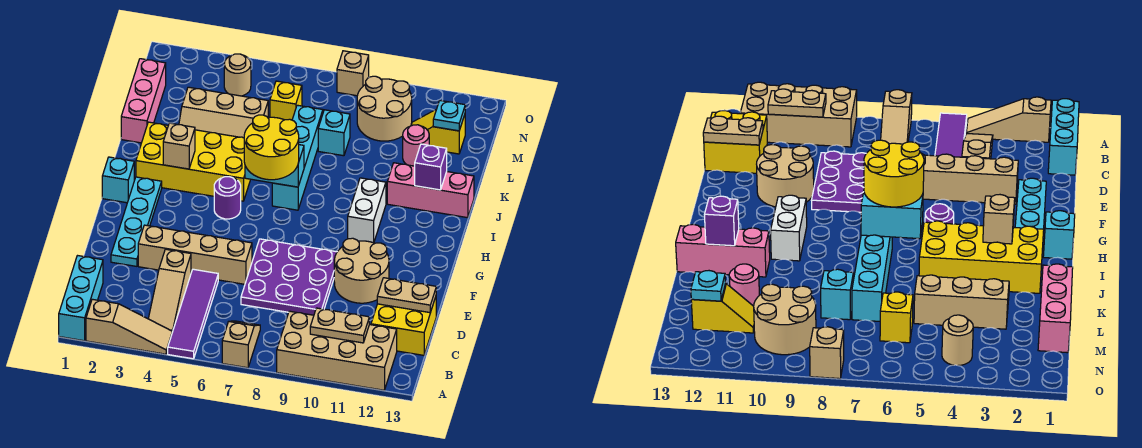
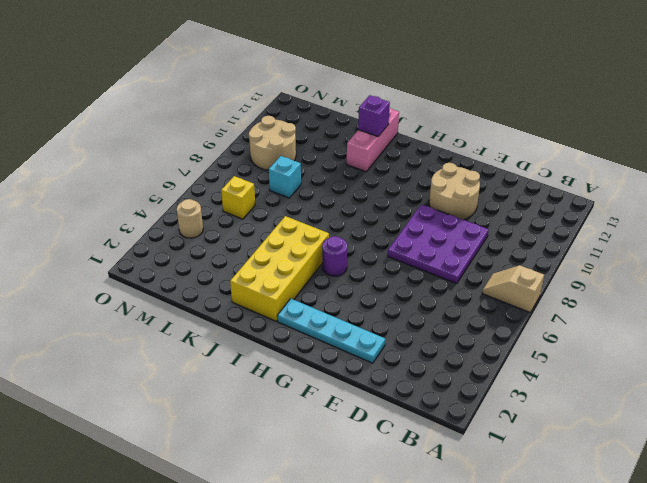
none -> cyan brick A1:C1 level 1
none -> tan slope A2:A4 level 1 top 2
none -> purple tile A5:D5 level 1
none -> tan brick A9:B12 level 1

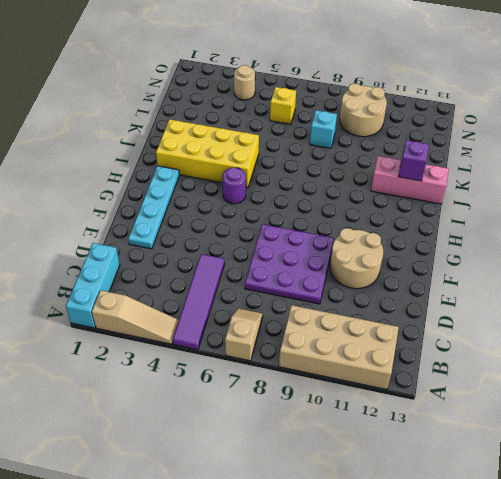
none -> tan slope B4:D4 level 1 top D
none -> yellow brick C12:D13 level 1
none -> tan brick E3:E6 level 1
none -> cyan brick H1 level 1

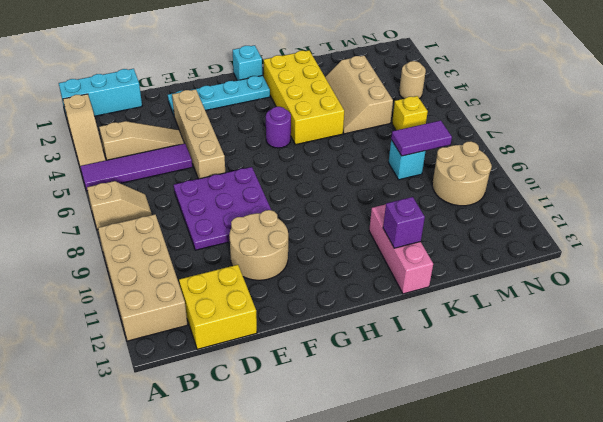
tan slope B4:D4 level 1 top B -> tan slope B4:D4 level 1 top D
purple tile L8:M8 level 2 -> none
none -> white brick H10:I10 level 1
none -> cyan brick I7:L7 level 1
none -> pink brick K1:M1 level 1
none -> pink round brick L11 level 1

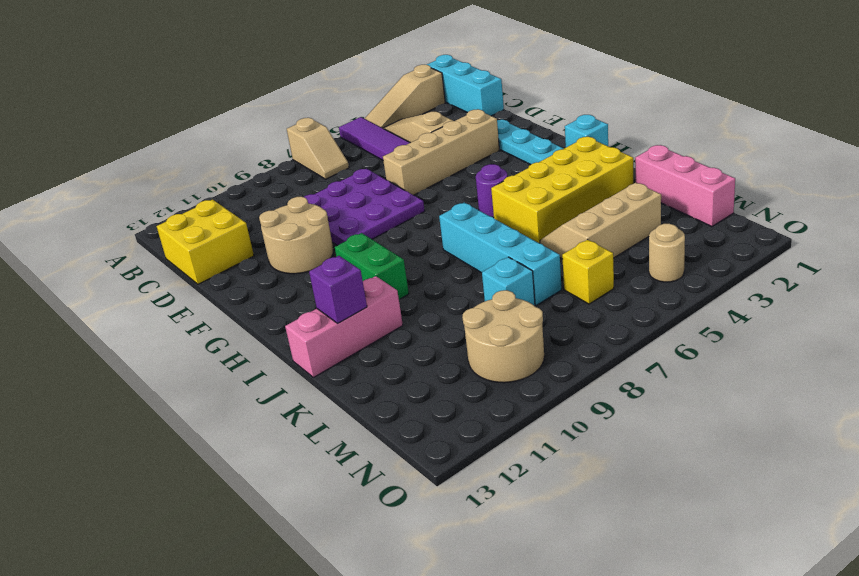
green brick H10:I10 level 1 -> white brick H10:I10 level 1
none -> tan brick A9:B12 level 1
none -> pink round brick L11 level 1
none -> yellow slope M11:M12 level 1 top 12
none -> tan brick O8 level 1

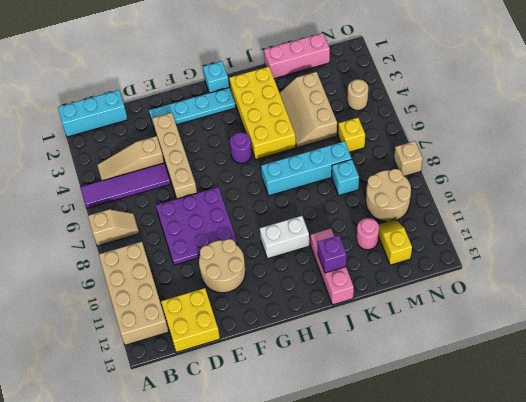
none -> tan slope A2:A4 level 1 top 2
none -> tan plate B10:B11 level 2
none -> tan plate D12:D13 level 2
none -> tan brick I3 level 2

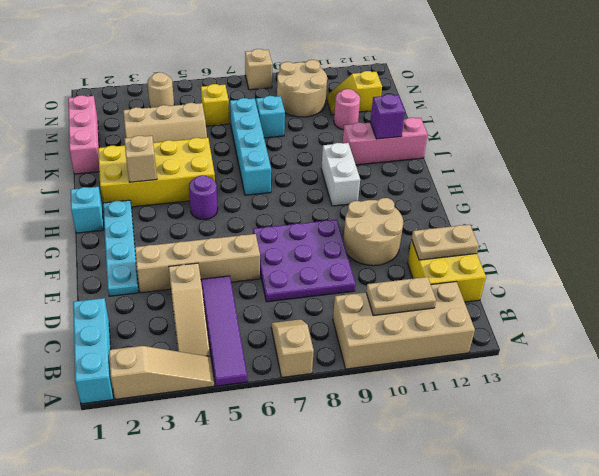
none -> cyan brick I6:I7 level 2
none -> cyan plate M12 level 2
none -> yellow round brick H6:I7 level 3

